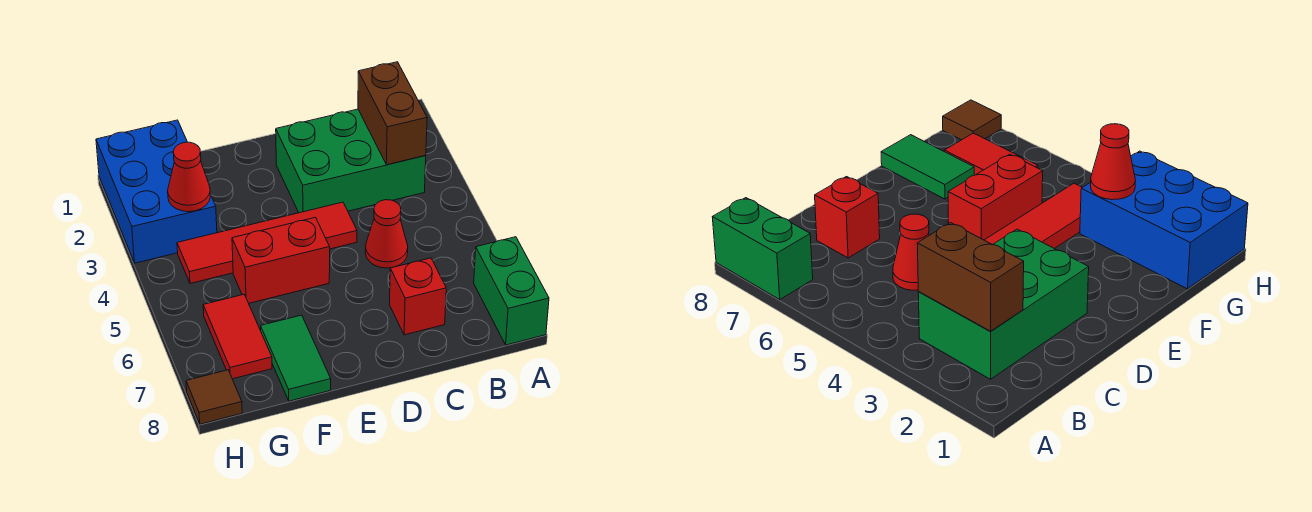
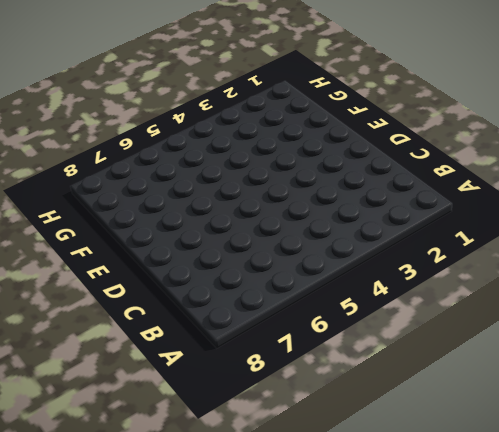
none -> green brick A7:A8 level 1
none -> green brick B2:D3 level 1
none -> red cone C5 level 1

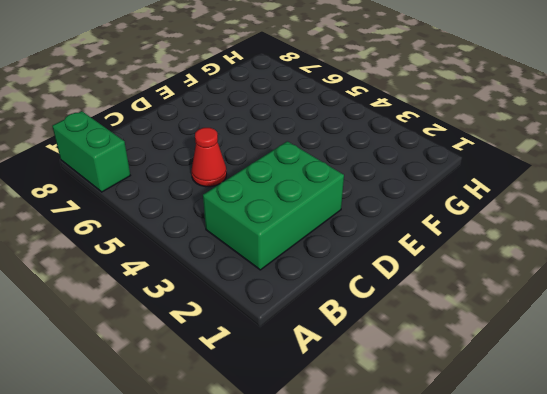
none -> red brick C7 level 1
none -> red tile D4:G4 level 1
none -> red brick E5:F5 level 1

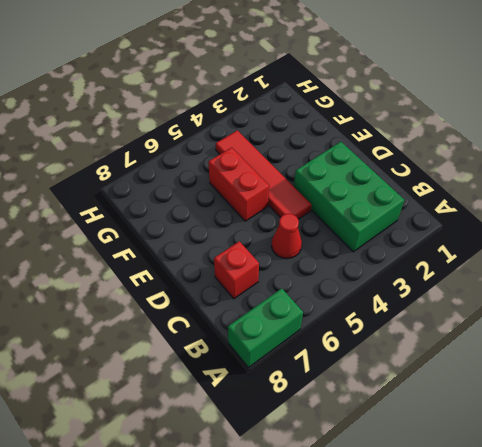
none -> green tile F7:F8 level 1
none -> blue brick G1:H3 level 1
none -> red tile G6:G7 level 1

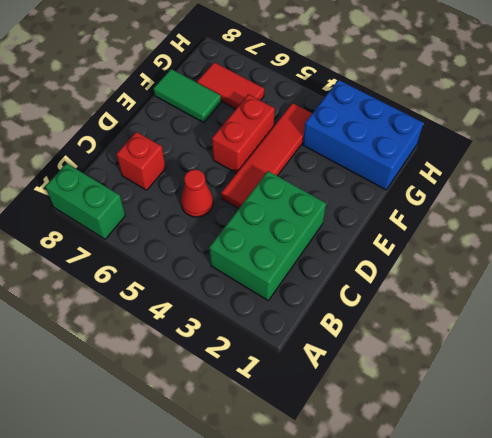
none -> brown tile H8 level 1
none -> brown brick B2:B3 level 2
none -> red cone G3 level 2

